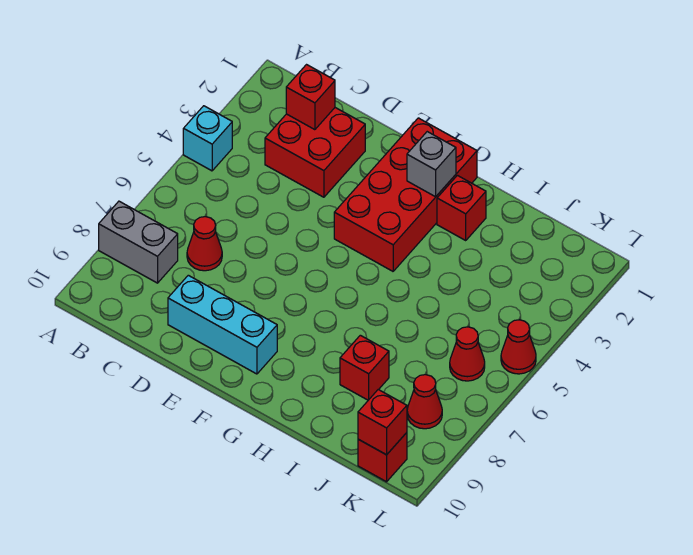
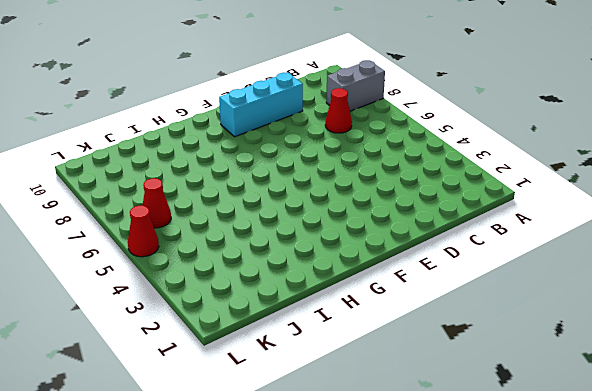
none -> cyan brick A4 level 1
none -> red brick C2:D3 level 1
none -> red brick F1:G4 level 1

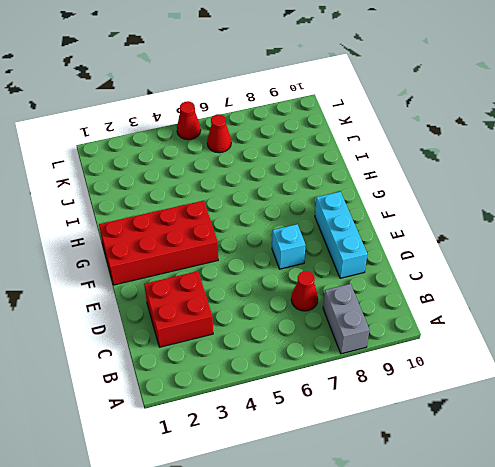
cyan brick E7 level 1 -> cyan brick A4 level 1
none -> red brick H2 level 1
none -> red brick I8 level 1
none -> red cone K8 level 1

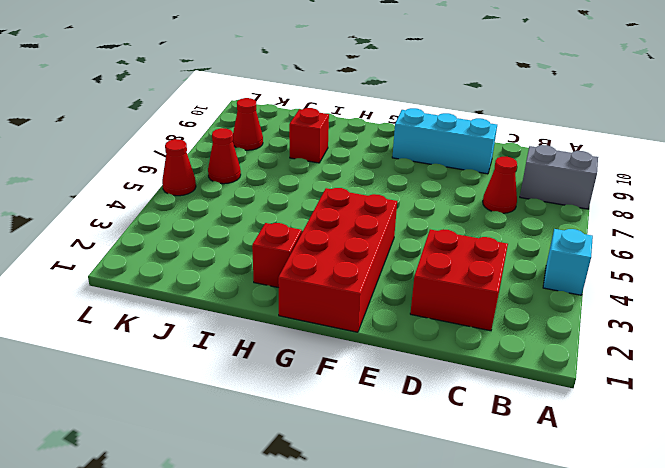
none -> red brick K10 level 1
none -> red brick C2 level 2
none -> grey brick G2 level 2

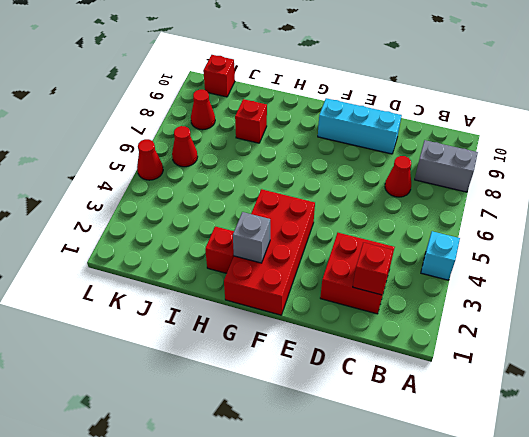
none -> red brick K10 level 2

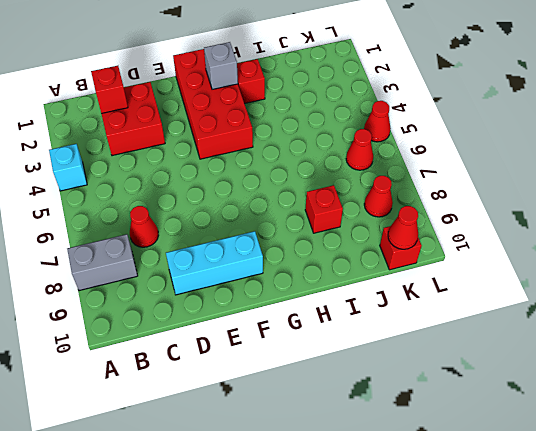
red cone K10 level 2 -> red brick K10 level 2

